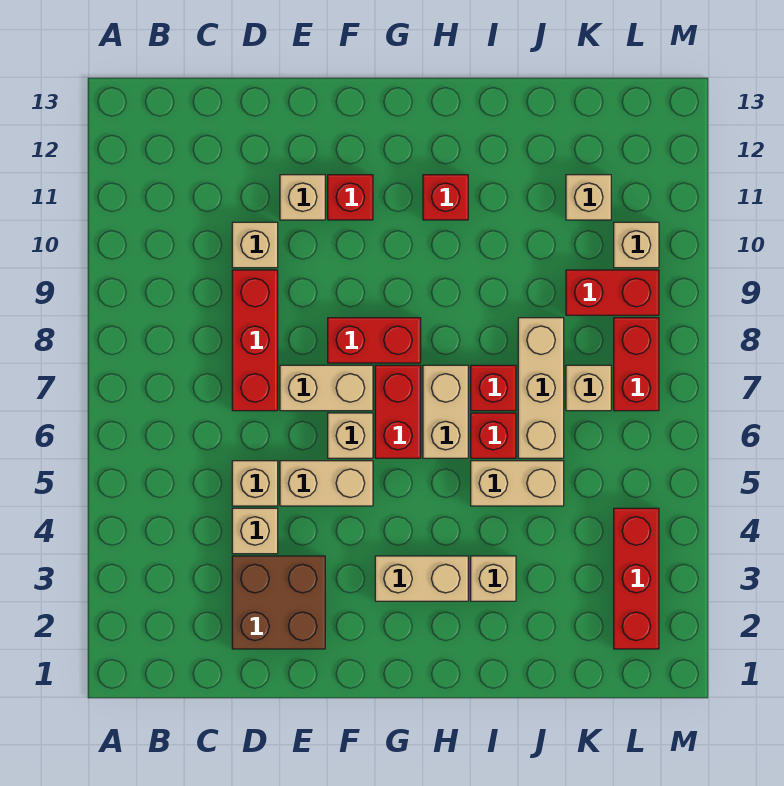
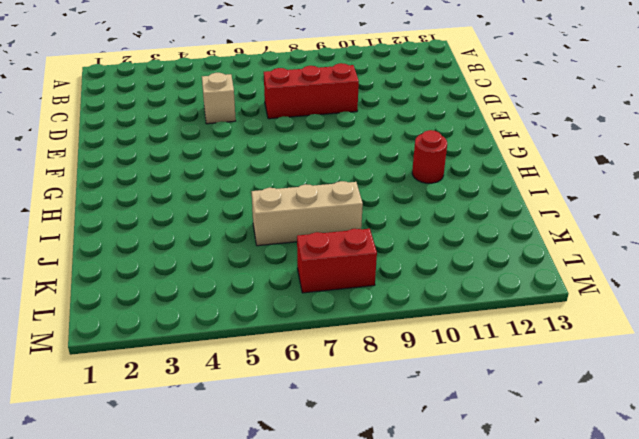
red round brick H11 level 1 -> red brick H11 level 1
none -> brown brick D2:E3 level 1
none -> tan brick D4 level 1
none -> tan brick D10 level 1

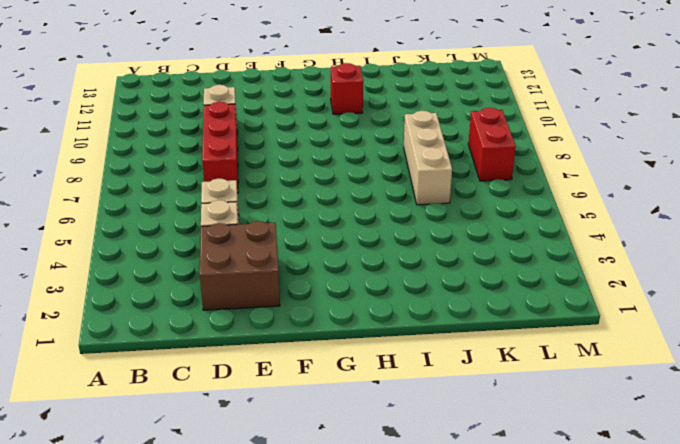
none -> tan brick E5:F5 level 1
none -> tan brick E7:F7 level 1
none -> tan brick E11 level 1

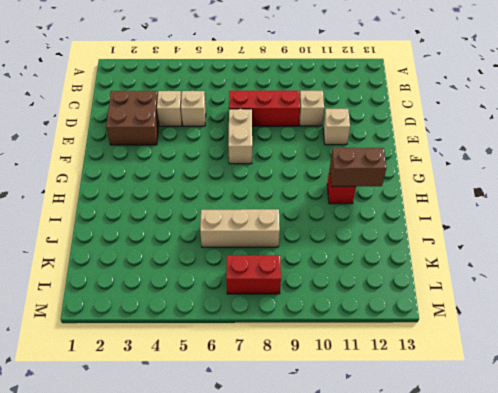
brown brick H11:H12 level 2 -> none
none -> tan brick E5:F5 level 1
none -> tan brick F6 level 1
none -> red brick F8:G8 level 1

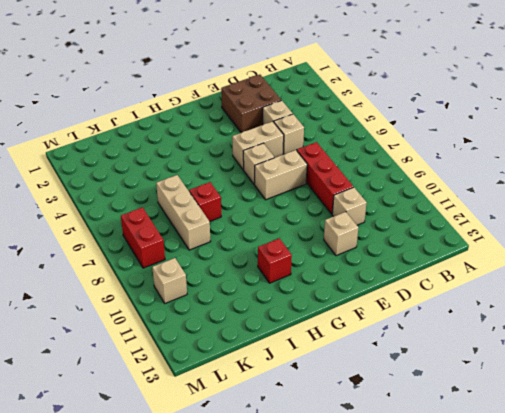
none -> red brick F8:G8 level 1
none -> red brick F11 level 1
none -> tan brick G3:H3 level 1

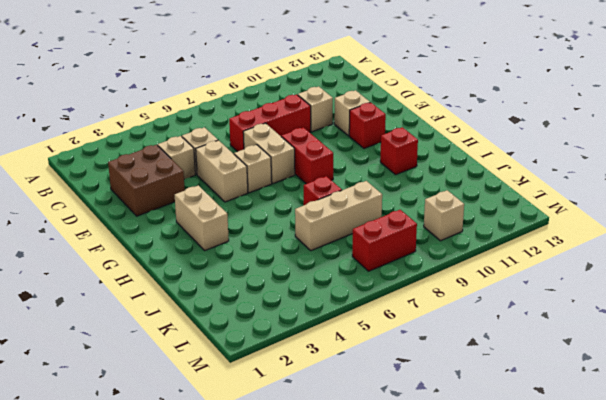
none -> red brick G6:G7 level 1
none -> tan brick H6:H7 level 1
none -> tan brick I3 level 1

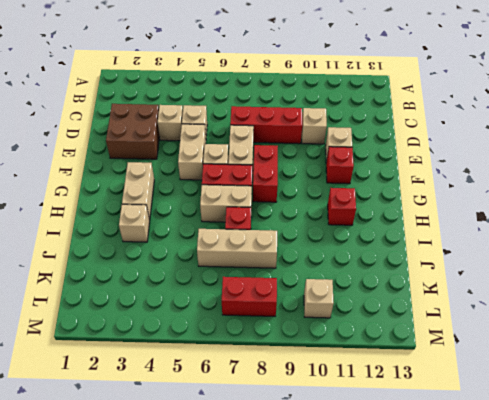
none -> tan brick I5:J5 level 1
none -> red brick I6 level 1
none -> tan brick K7 level 1

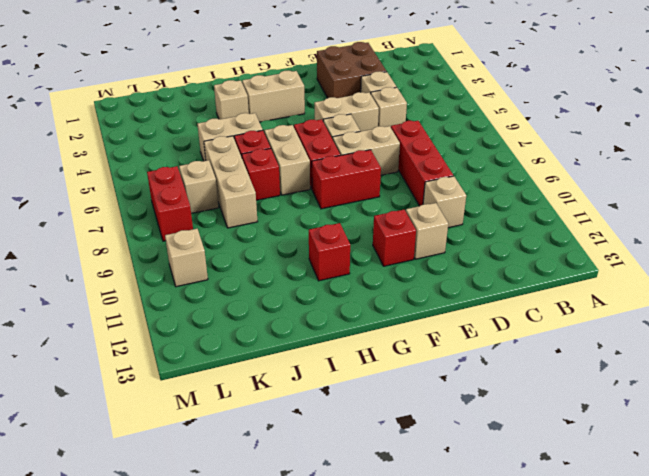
none -> red brick K9:L9 level 1
none -> tan brick K11 level 1
none -> red brick L2:L4 level 1

